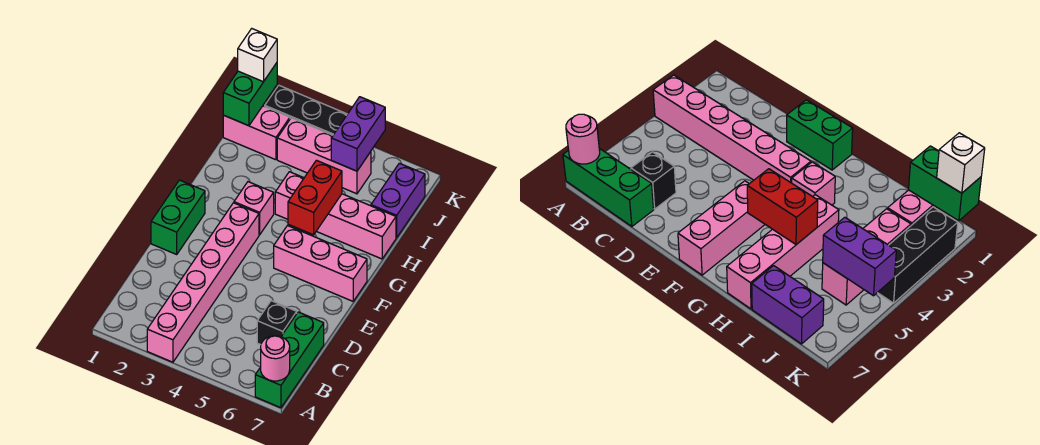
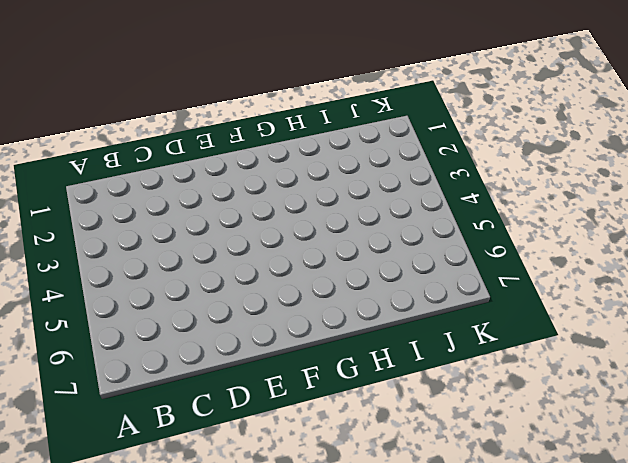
none -> pink brick A3:F3 level 1
none -> green brick A7:C7 level 1
none -> black brick C6 level 1

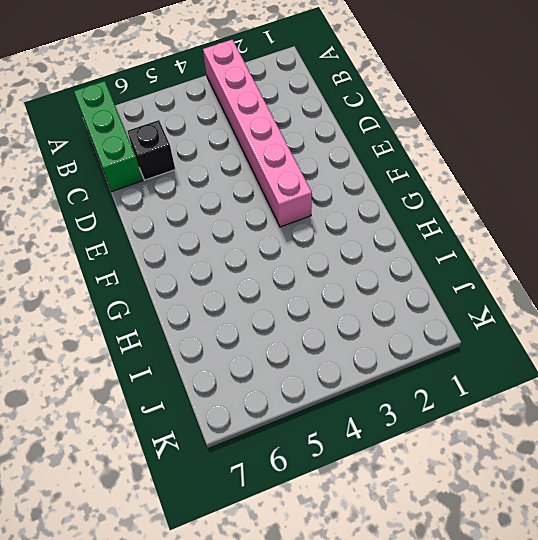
none -> green brick E1:F1 level 1
none -> pink brick F5:F7 level 1
none -> pink brick G3 level 1

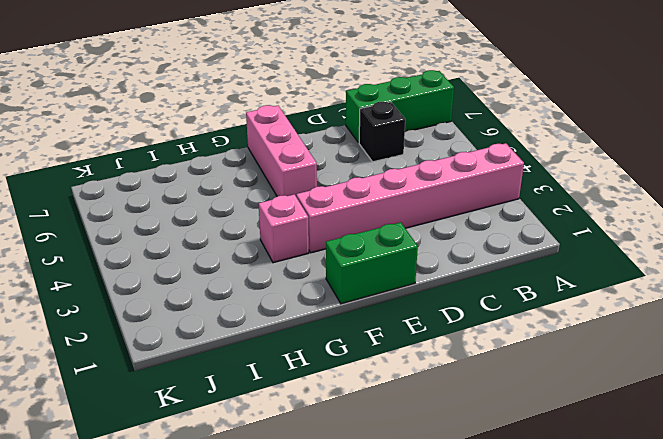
none -> pink brick H4:H7 level 1
none -> purple brick I7:J7 level 1
none -> pink brick J1:J2 level 1

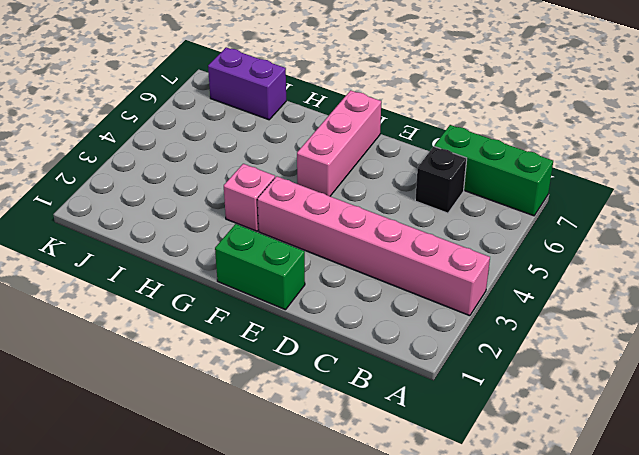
none -> pink brick H4:H7 level 1
none -> pink brick J1:J2 level 1
none -> pink brick J3:J5 level 1

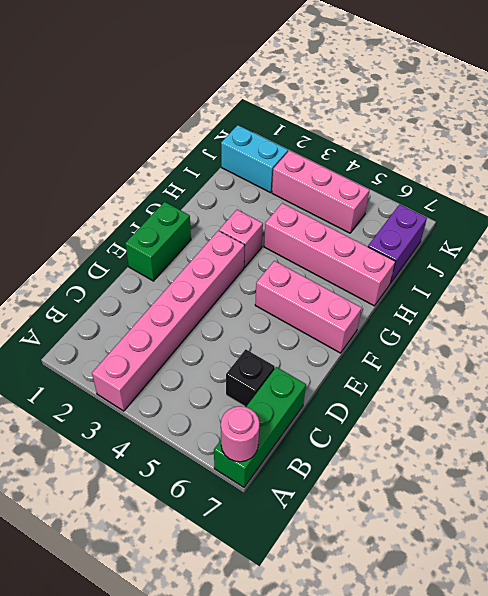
cyan brick J1:J2 level 1 -> pink brick J1:J2 level 1
none -> black brick K2:K4 level 1
none -> red brick G5:H5 level 2
none -> green brick J1:K1 level 2

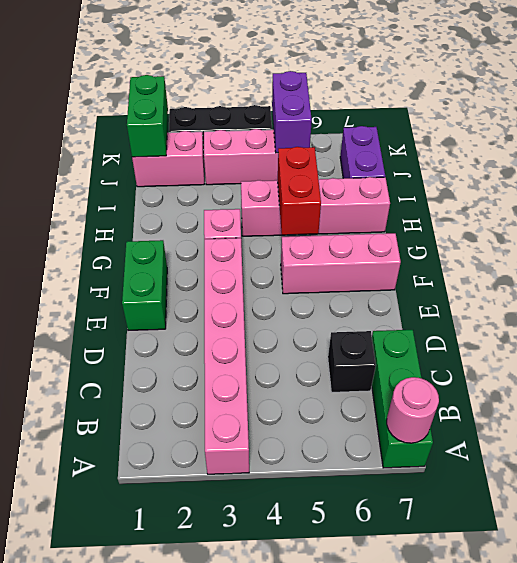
none -> white brick K1 level 3

